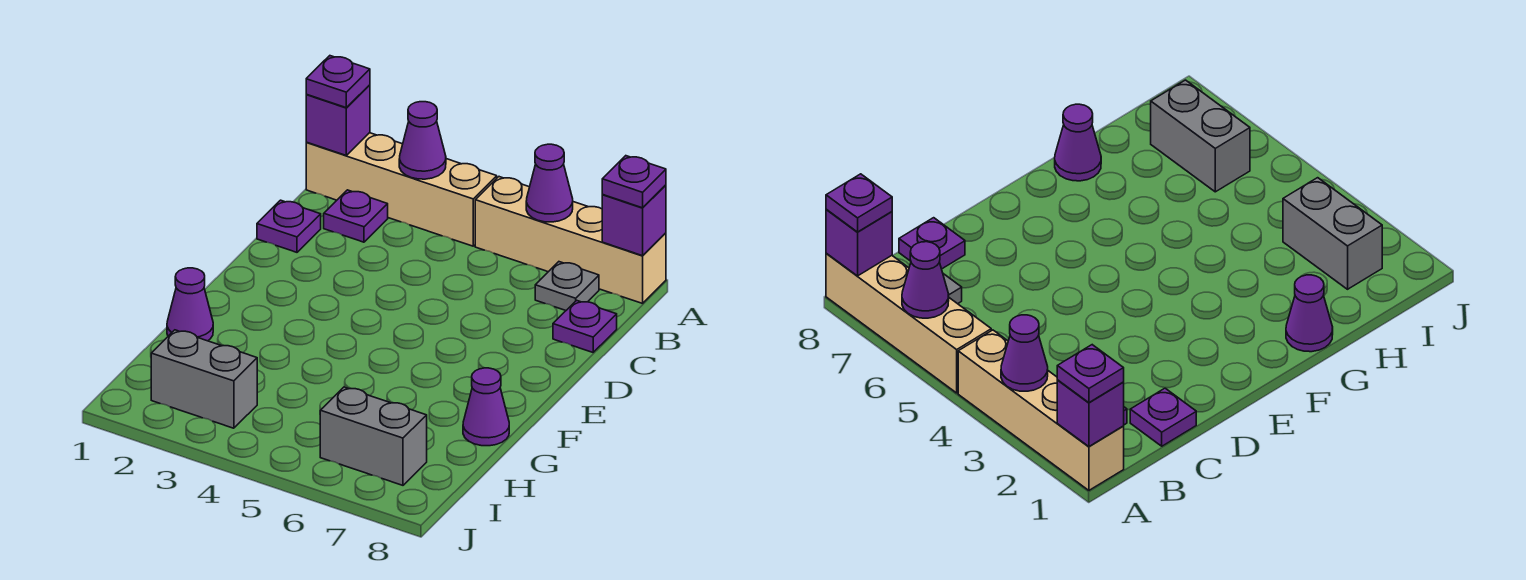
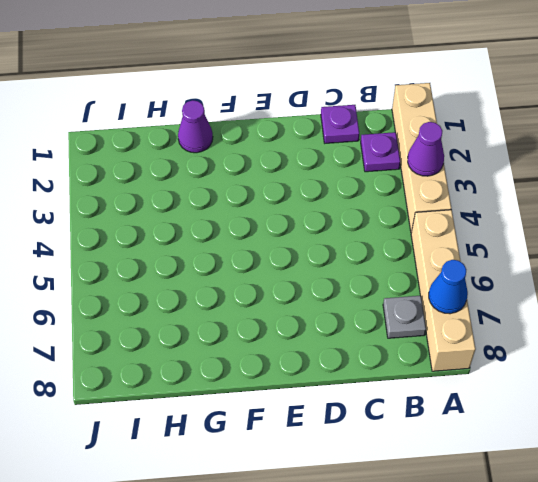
blue cone A7 level 2 -> none
none -> purple plate C8 level 1
none -> purple cone G8 level 1
none -> grey brick I2:I3 level 1

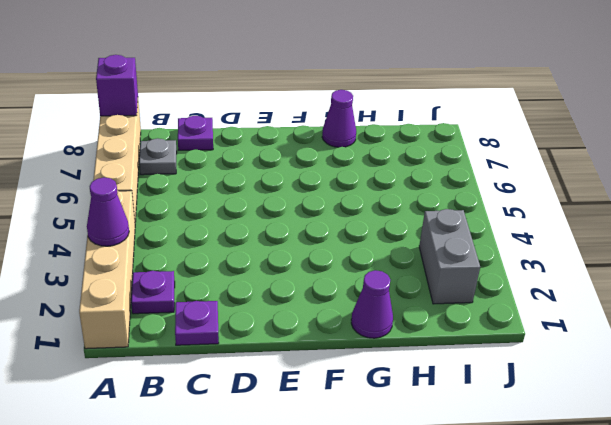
none -> grey brick I6:I7 level 1
none -> purple brick A1 level 2
none -> purple cone A6 level 2

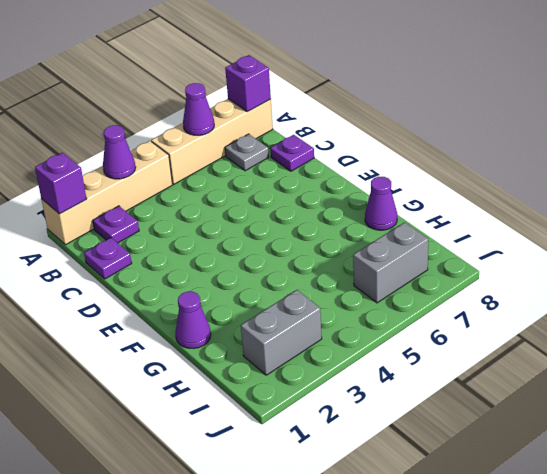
none -> purple plate A1 level 3
none -> purple plate A8 level 3

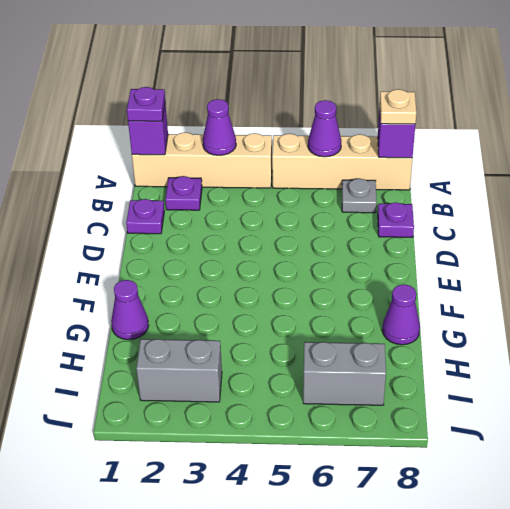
tan plate A8 level 3 -> purple plate A8 level 3

